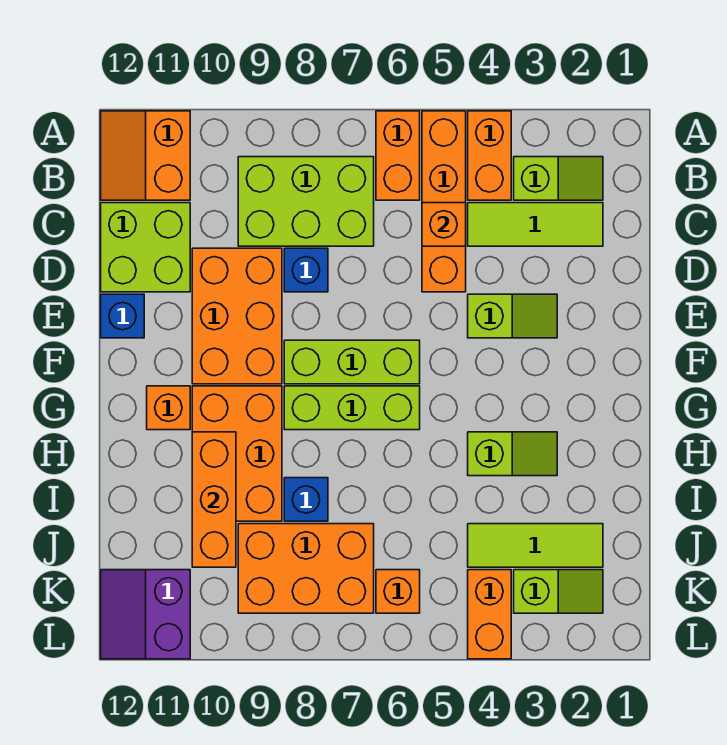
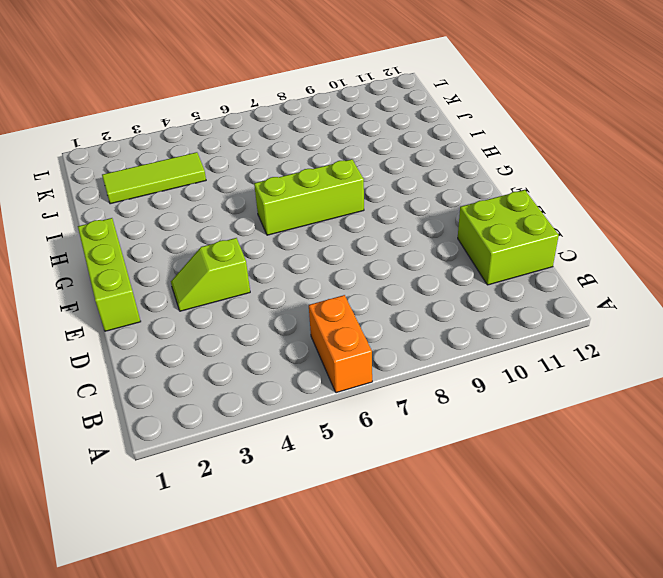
lime brick E1:G1 level 1 -> lime brick F6:F8 level 1
none -> orange brick A4:B4 level 1
none -> orange brick A5:D5 level 1
none -> orange slope A11:B12 level 1 top 11

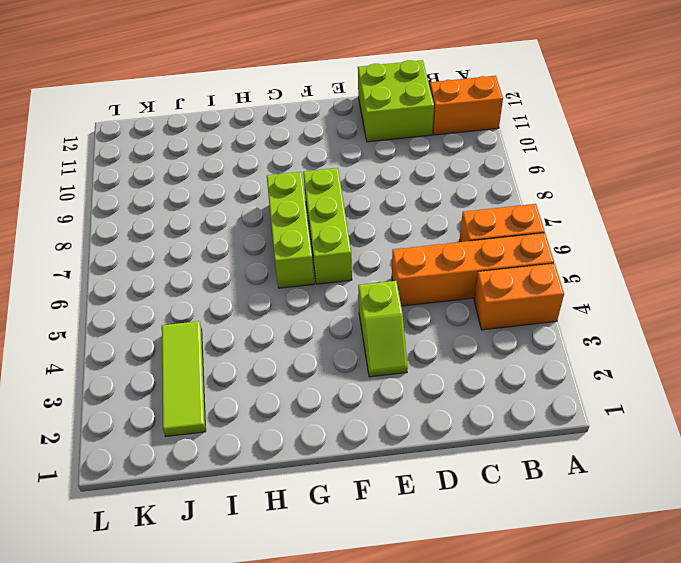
none -> lime slope B2:B3 level 1 top 3
none -> lime brick B7:C9 level 1
none -> lime tile C2:C4 level 1

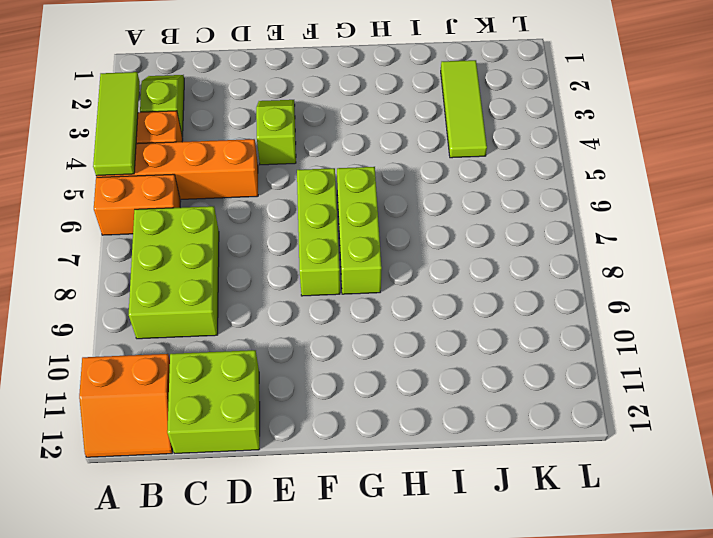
lime tile A3:A5 level 2 -> lime tile C2:C4 level 1
none -> blue brick D8 level 1
none -> orange brick D9:F10 level 1
none -> blue brick E12 level 1

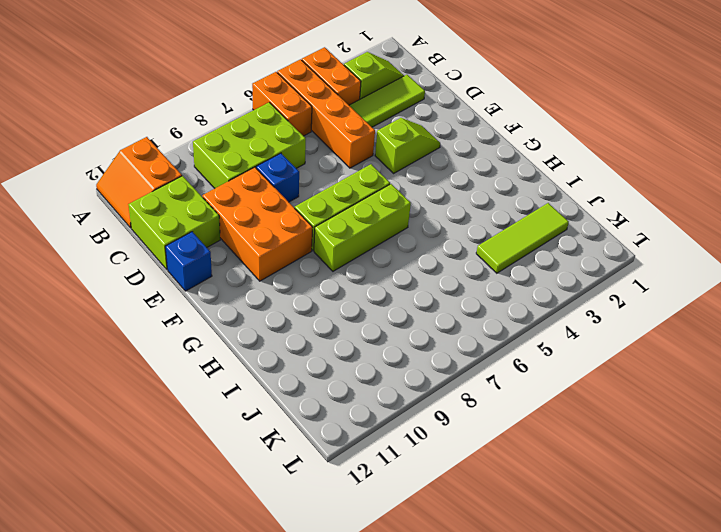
none -> orange brick G9:I10 level 1
none -> orange brick G11 level 1
none -> lime slope H3:H4 level 1 top 4

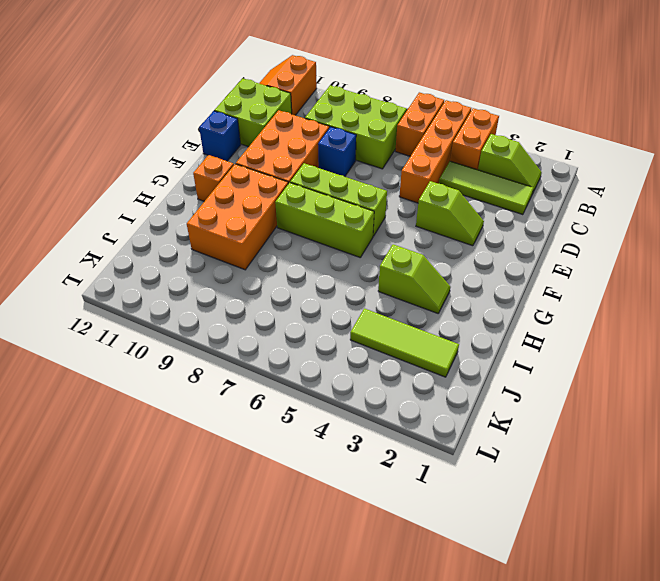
none -> blue brick I8 level 1
none -> orange brick J7:K9 level 1
none -> lime slope K2:K3 level 1 top 3

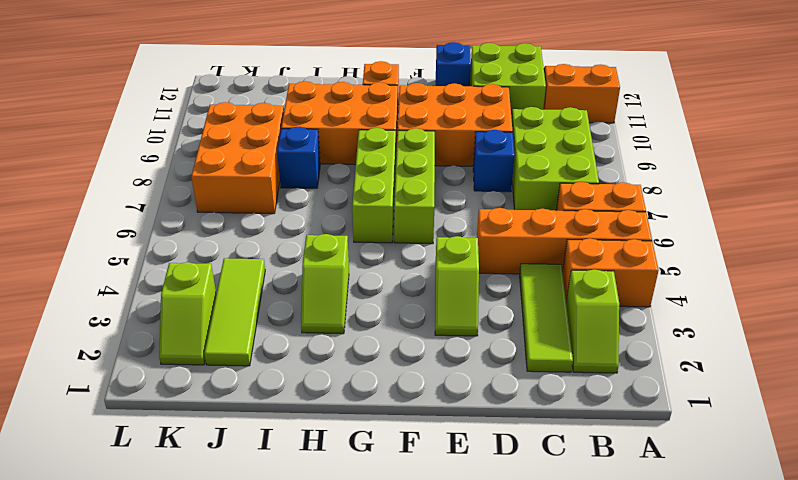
none -> orange brick K4:L4 level 1
none -> orange brick K6 level 1
none -> purple slope K11:L12 level 1 top 11

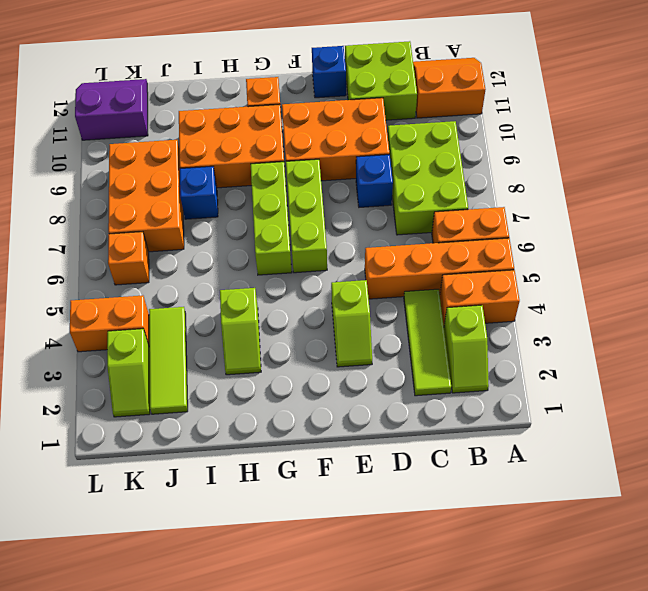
none -> orange brick C5 level 2
none -> orange brick H10:J10 level 2

